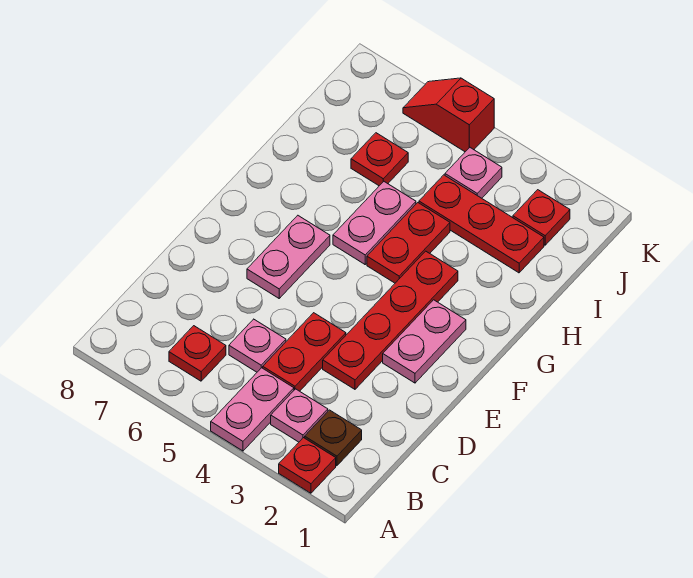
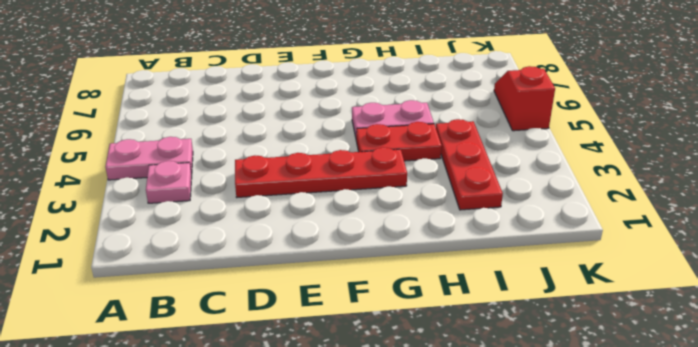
none -> red plate A2 level 1
none -> brown plate B2 level 1
none -> red plate B6 level 1

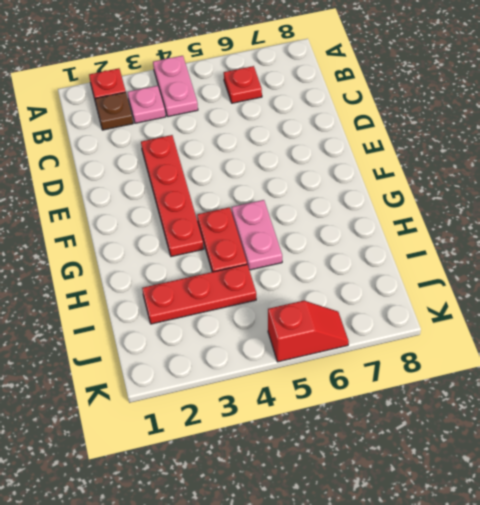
none -> red plate C4:D4 level 1
none -> pink plate C5 level 1
none -> pink plate E2:F2 level 1

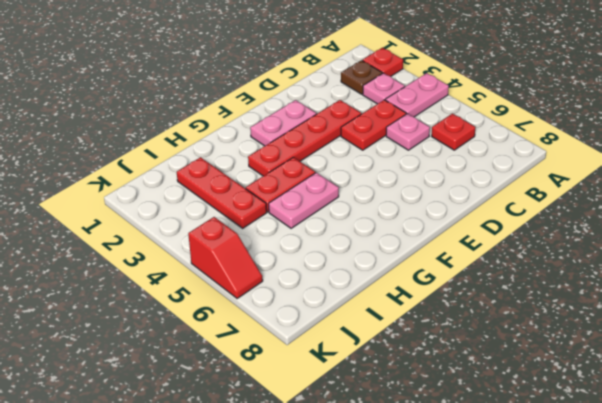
none -> pink plate E6:F6 level 1
none -> red plate I6 level 1
none -> red plate J2 level 1

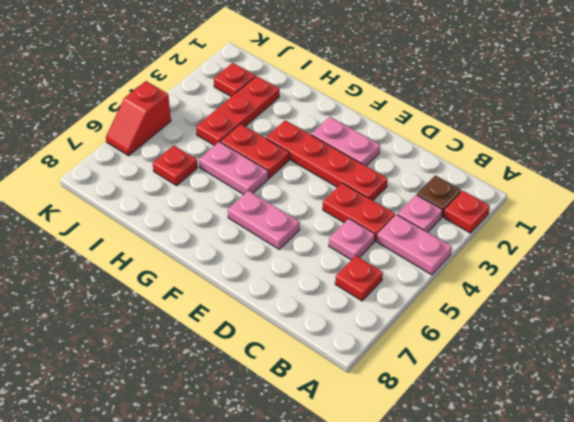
none -> pink plate J4 level 1

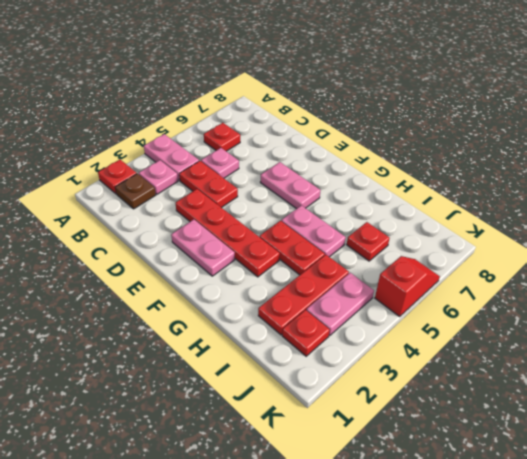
pink plate J3:J4 level 1 -> pink plate J4 level 1

